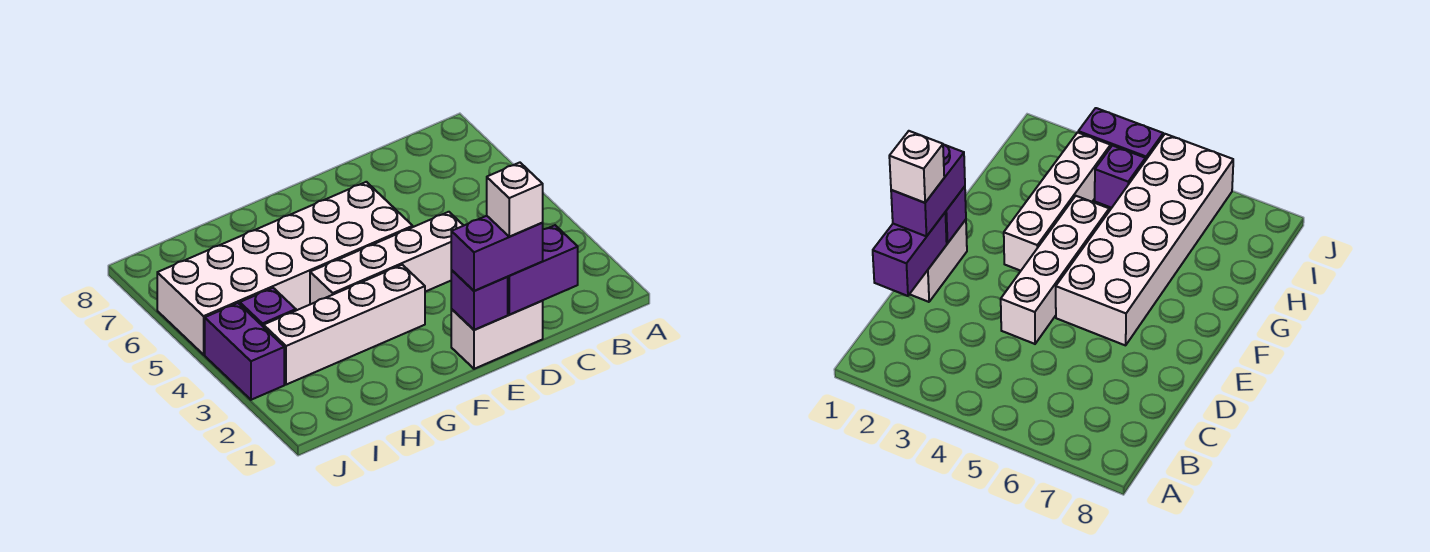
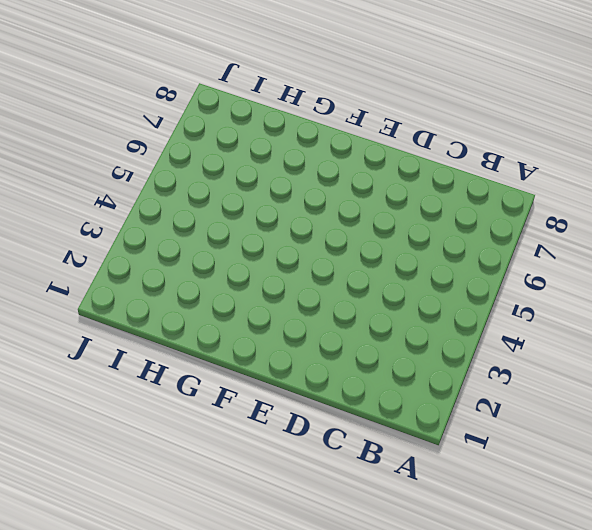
none -> white brick D1:E1 level 1
none -> white brick D4:G4 level 1

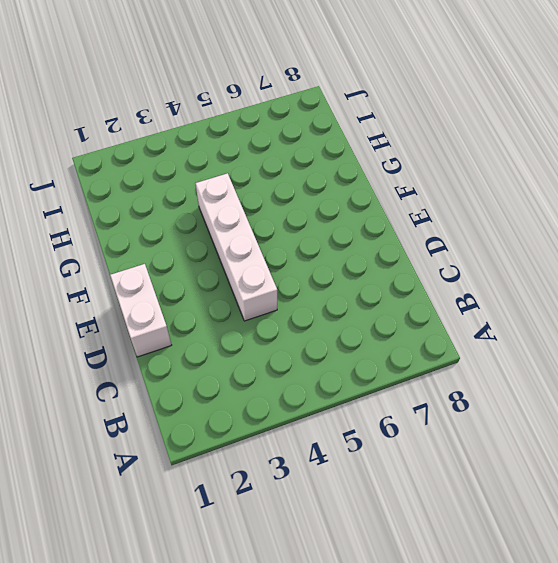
none -> white brick E5:J6 level 1
none -> white brick F3:I3 level 1

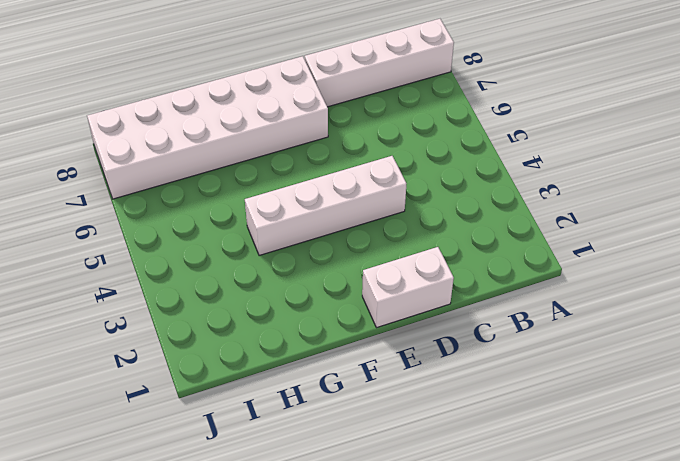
white brick A8:D8 level 1 -> white brick F3:I3 level 1
white brick E7:J8 level 1 -> white brick E5:J6 level 1
none -> purple brick I4 level 1
none -> purple brick J3:J4 level 1

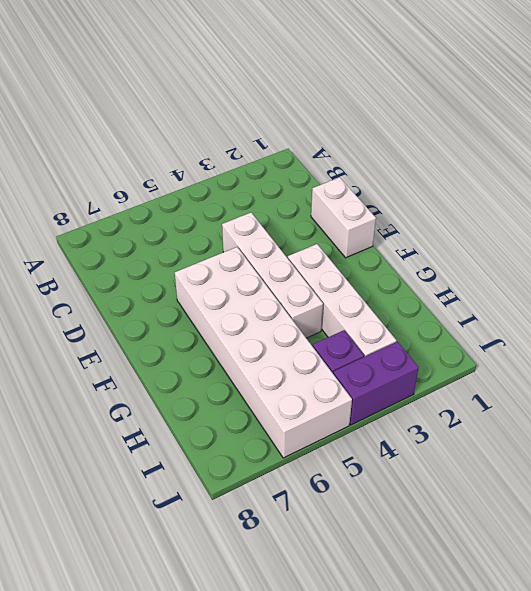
none -> purple brick C1:D1 level 2
none -> purple brick E1 level 2

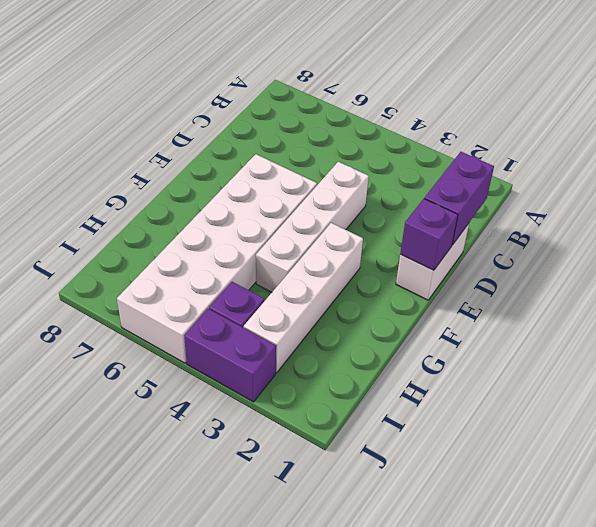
none -> purple brick D1:E1 level 3
none -> white brick D1 level 4

